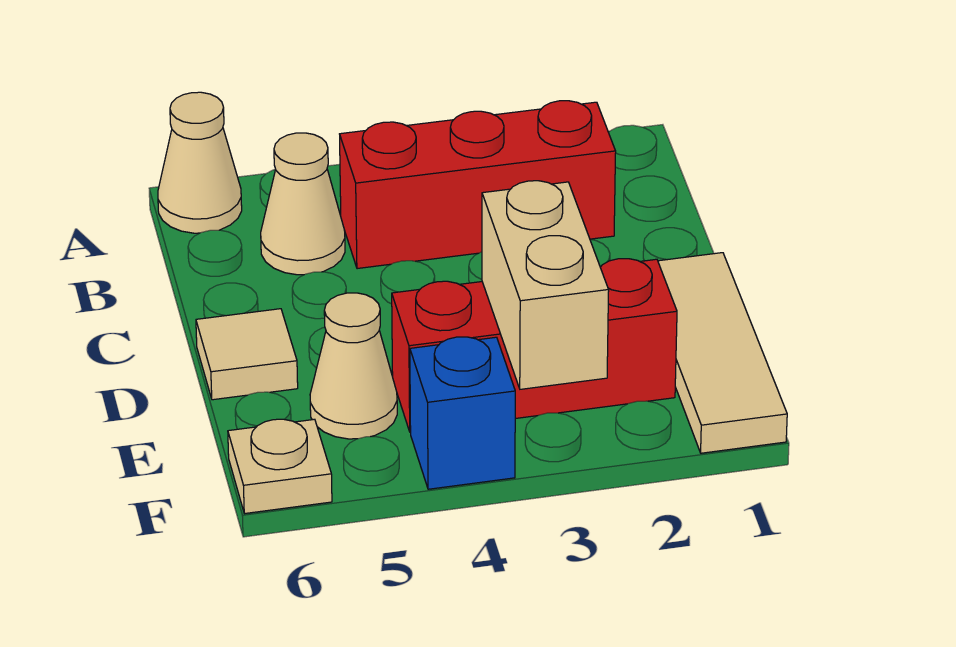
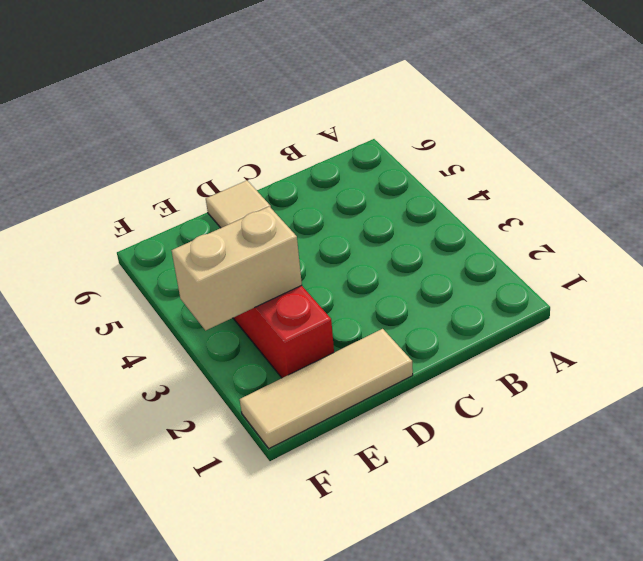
none -> tan cone A6 level 1
none -> red brick B2:B4 level 1

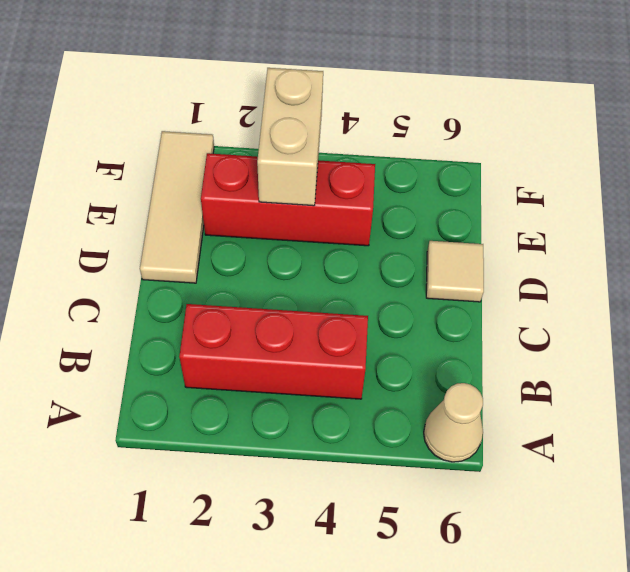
none -> tan cone B5 level 1
none -> tan cone E5 level 1

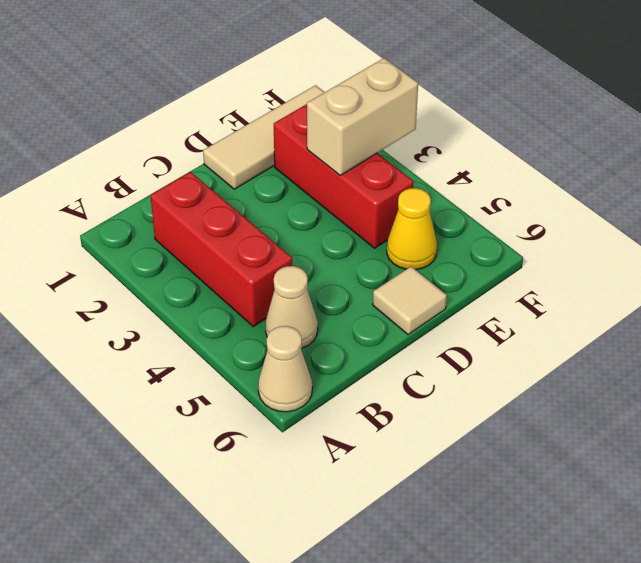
yellow cone E5 level 1 -> tan cone E5 level 1
none -> blue brick F4 level 1
none -> tan plate F6 level 1

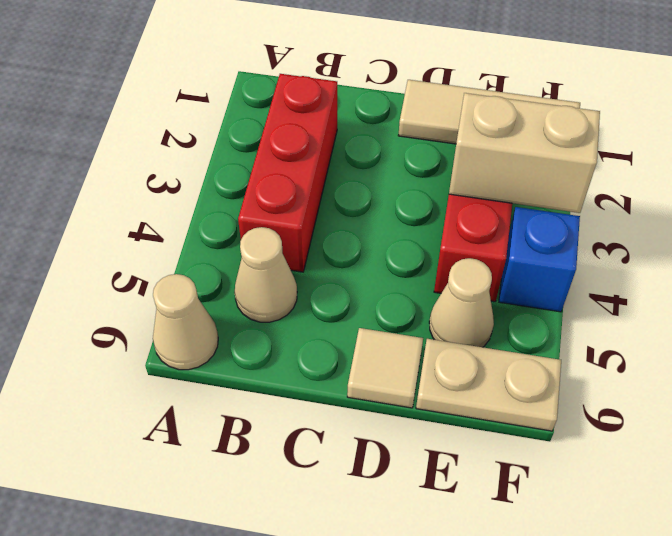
tan plate E6:F6 level 1 -> tan plate F6 level 1

